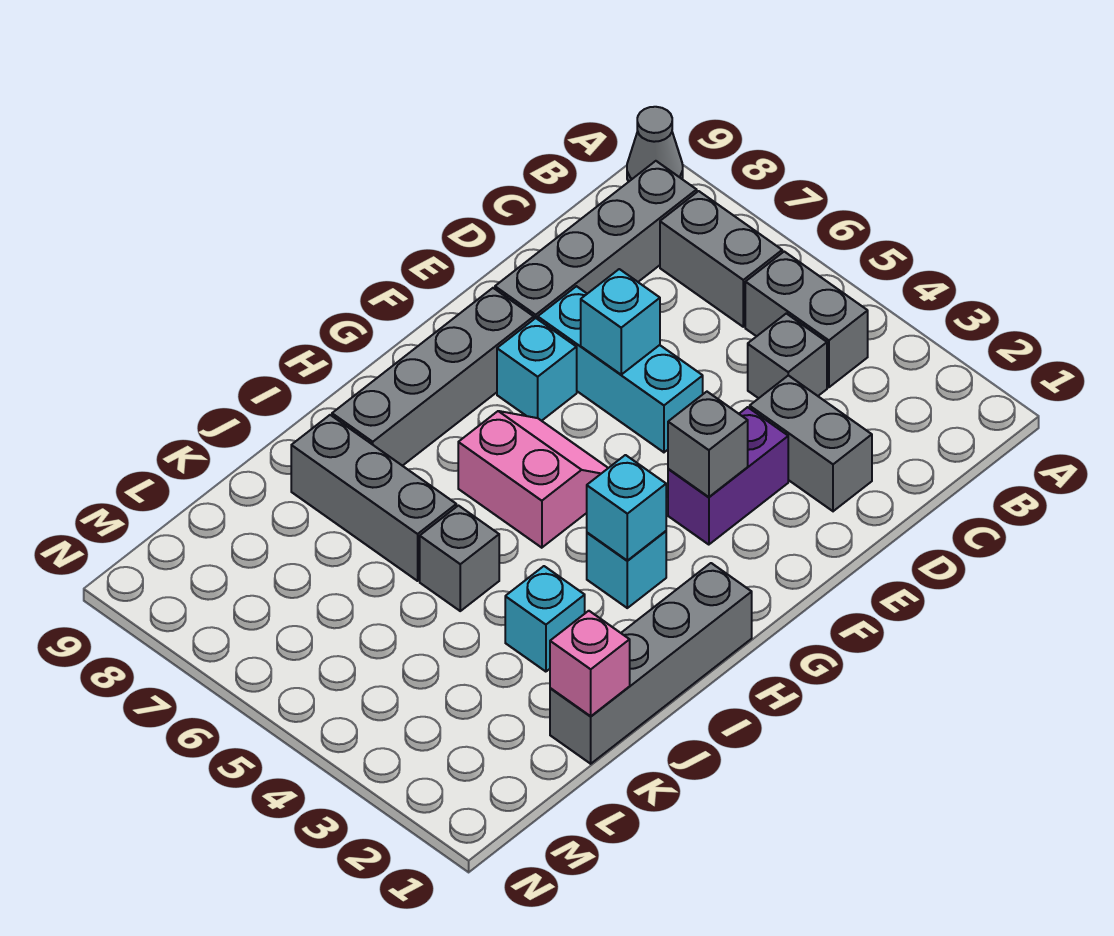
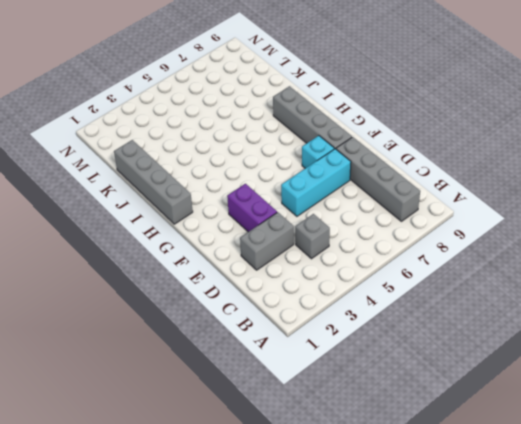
none -> grey cone A9 level 1
none -> grey brick B4:B5 level 1
none -> grey brick B6:B7 level 1

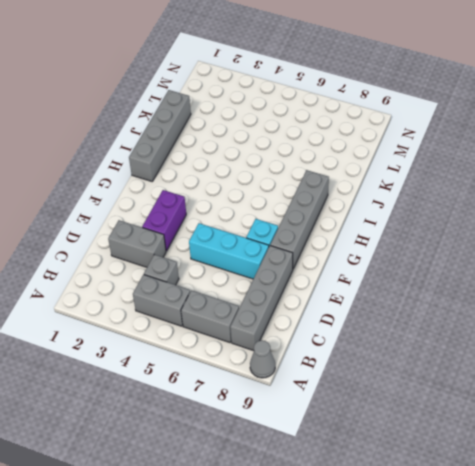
none -> pink slope G5:H6 level 1 top H
none -> cyan brick H3 level 1
none -> cyan brick J3 level 1

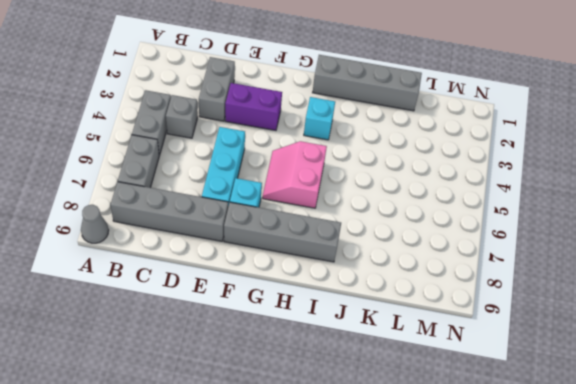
none -> cyan brick J3 level 1
none -> grey brick J5 level 1
none -> grey brick J6:J8 level 1

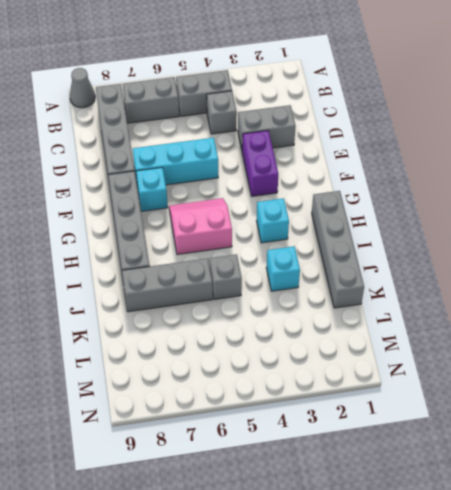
none -> cyan brick E6 level 2
none -> grey brick F3 level 2
none -> cyan brick H3 level 2

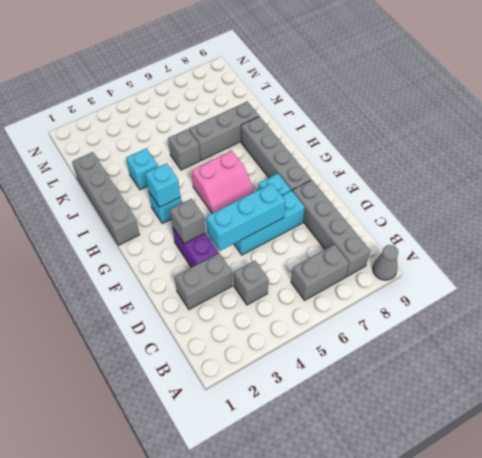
cyan brick E4:E6 level 2 -> cyan brick E6 level 2
none -> grey brick B4:B5 level 1
none -> pink brick K1 level 2

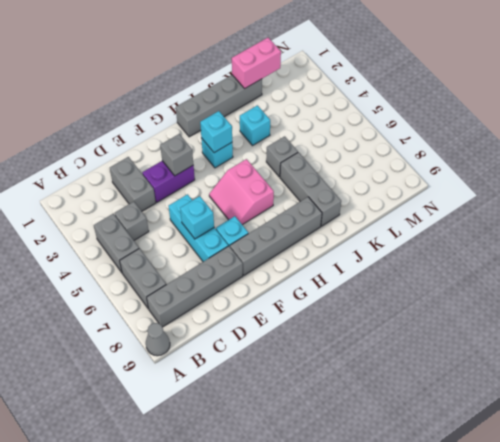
pink brick K1:L1 level 2 -> pink brick K1 level 2

